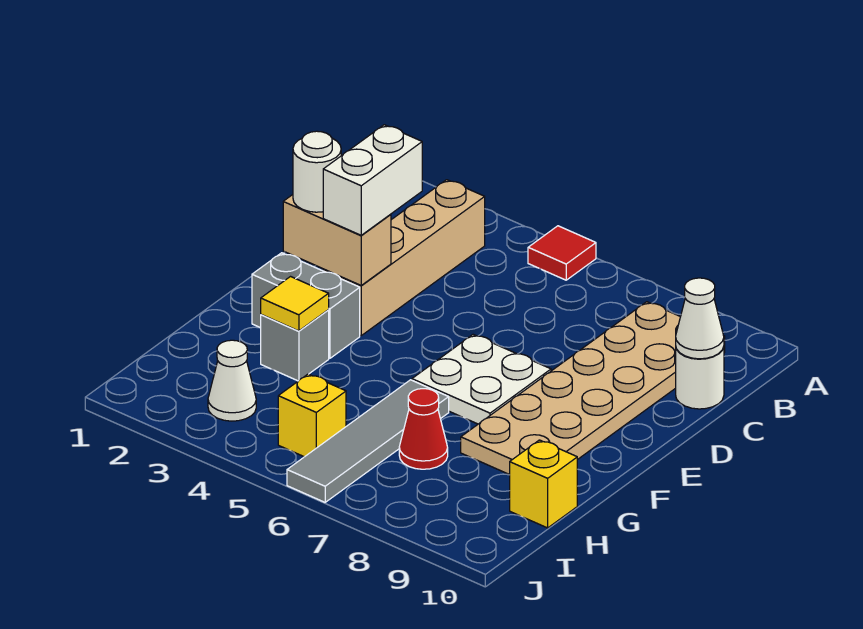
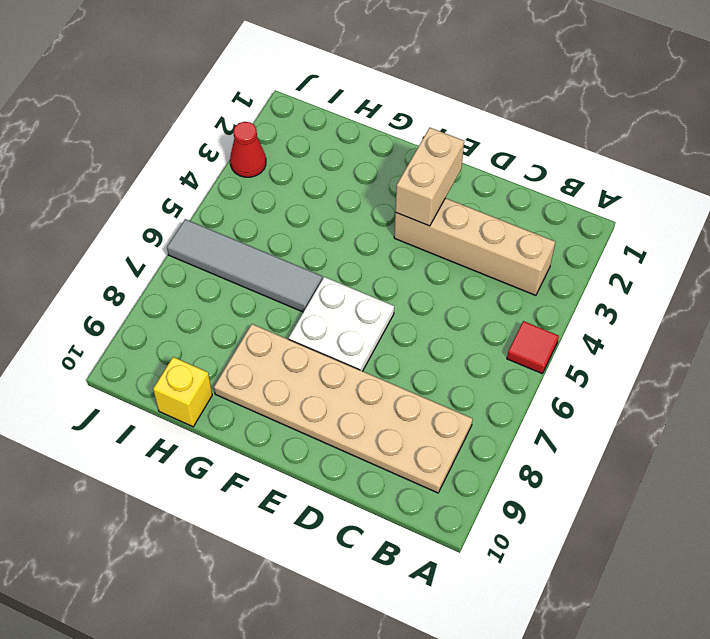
red cone J3 level 1 -> red cone H7 level 1
none -> white round brick C10 level 1
none -> grey brick F2:F3 level 1
none -> grey brick G3 level 1

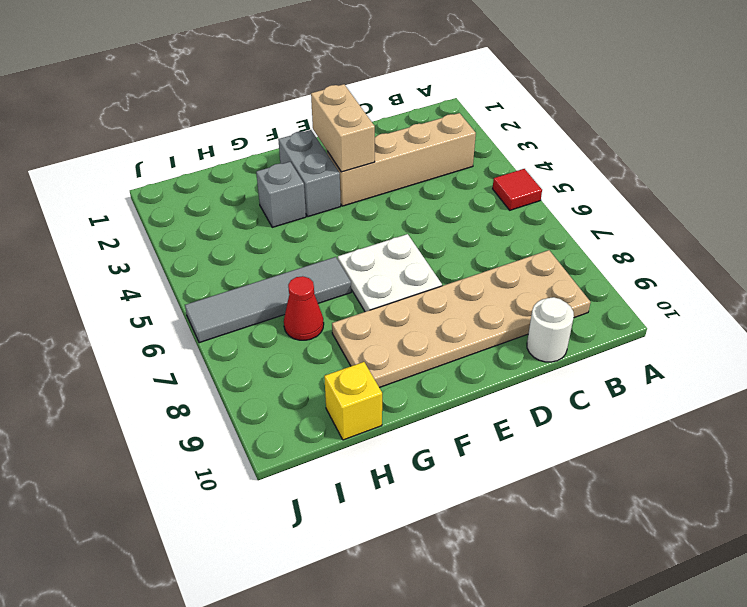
none -> white cone I3 level 1
none -> yellow brick I5 level 1
none -> white cone C10 level 2

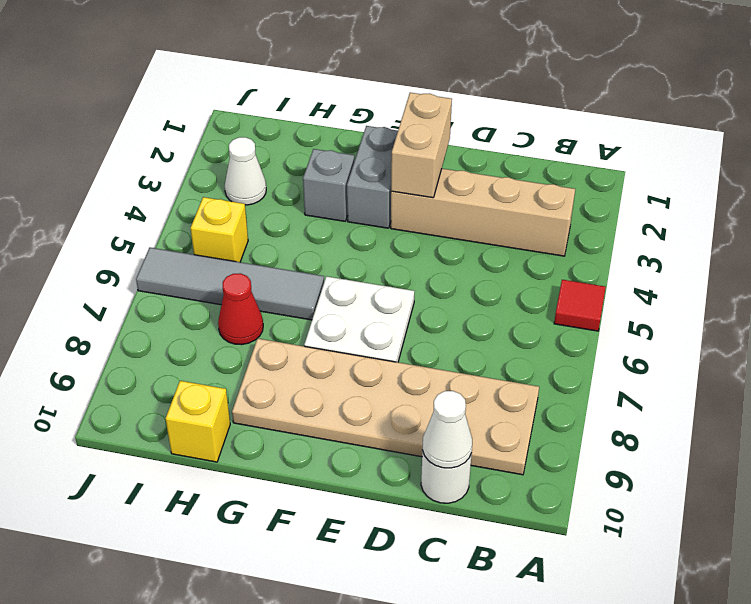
none -> yellow tile G3 level 2
none -> white brick D3:E3 level 3
none -> white round brick E2 level 3

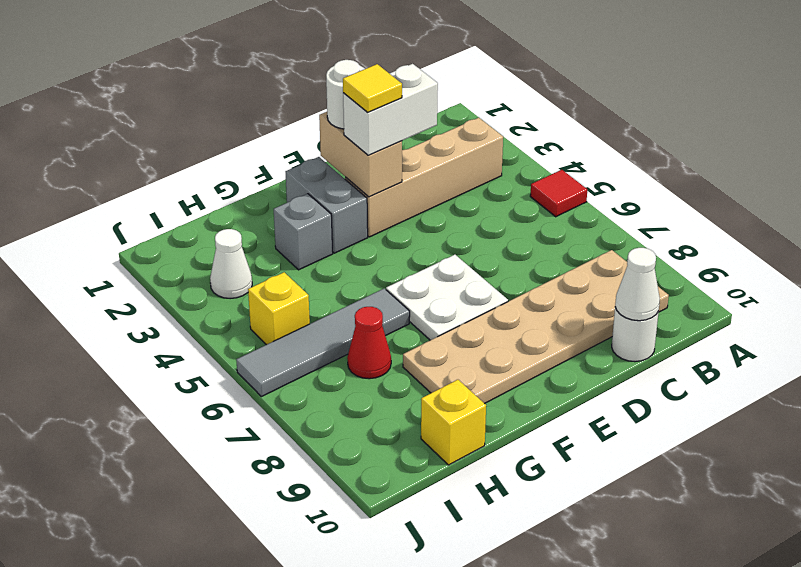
yellow tile E3 level 4 -> yellow tile G3 level 2

